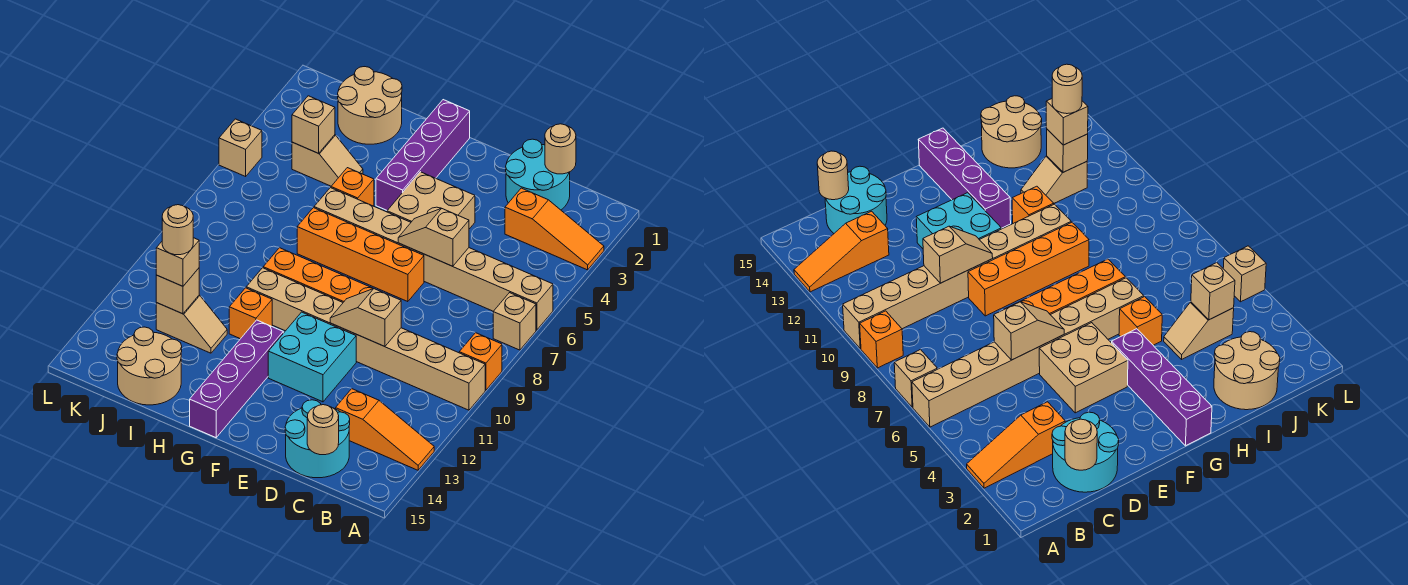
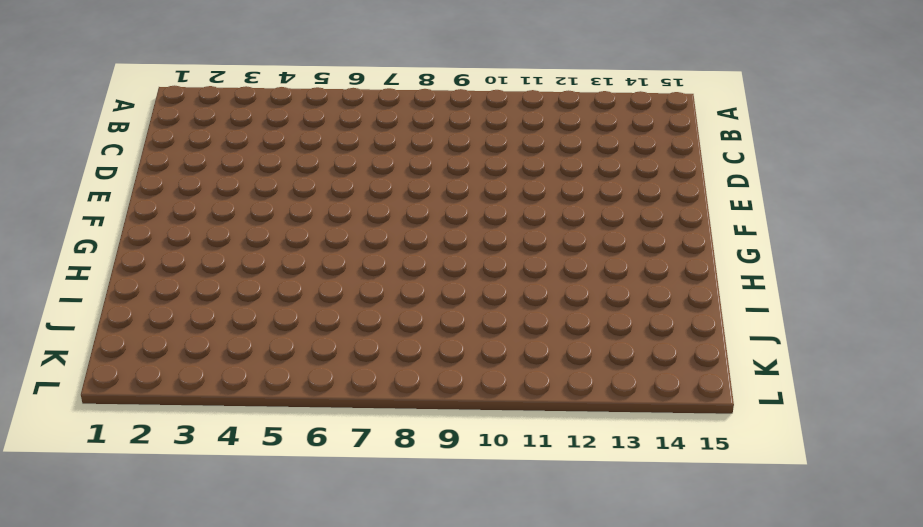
none -> orange slope A3:C3 level 1 top C
none -> tan brick A6:H6 level 1
none -> tan brick A7 level 1

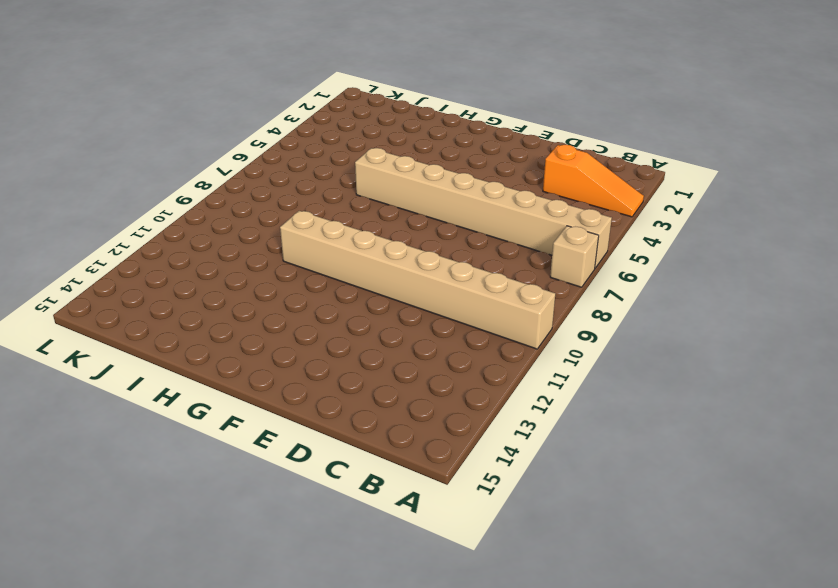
none -> orange brick A9 level 1
none -> orange slope A13:C13 level 1 top C
none -> cyan round brick C1:D2 level 1

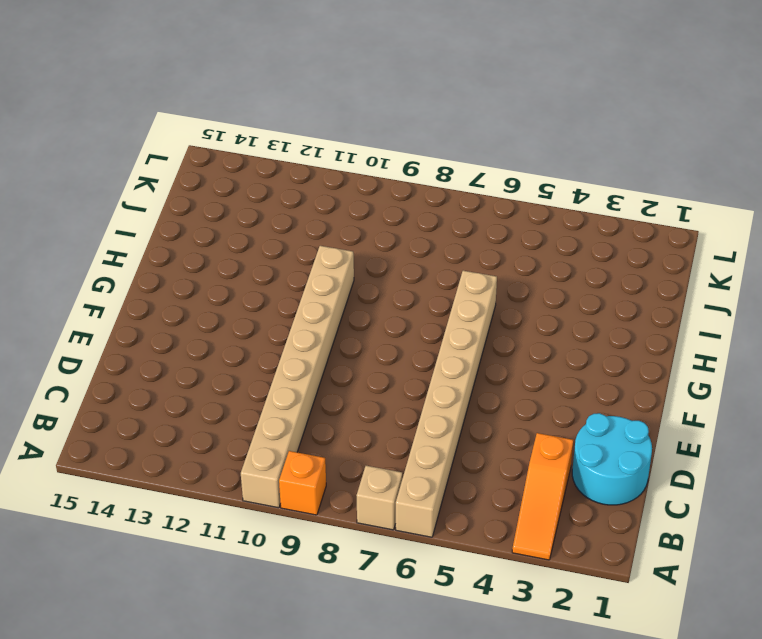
none -> orange slope A13:C13 level 1 top C
none -> cyan round brick C14:D15 level 1
none -> tan brick E4:F5 level 1

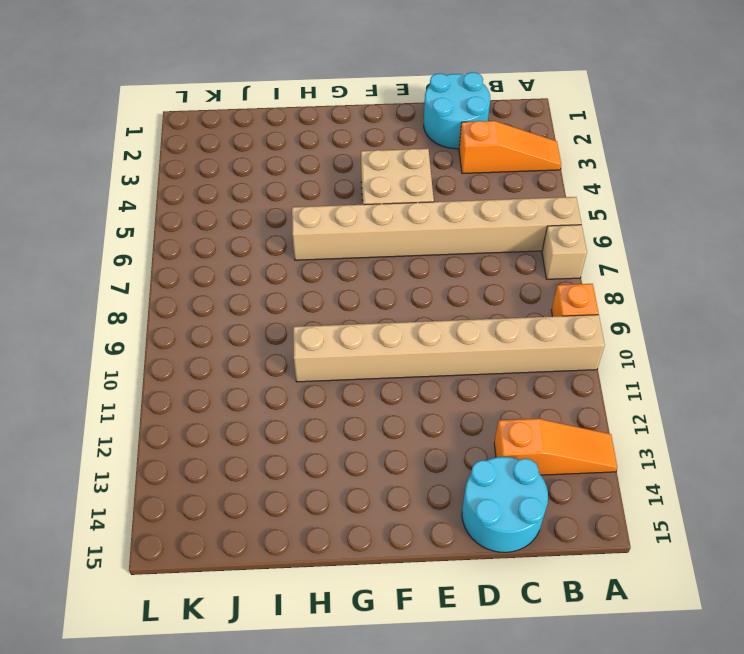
none -> orange brick E7:H7 level 1
none -> orange brick E9:H9 level 1
none -> cyan brick E11:F12 level 1

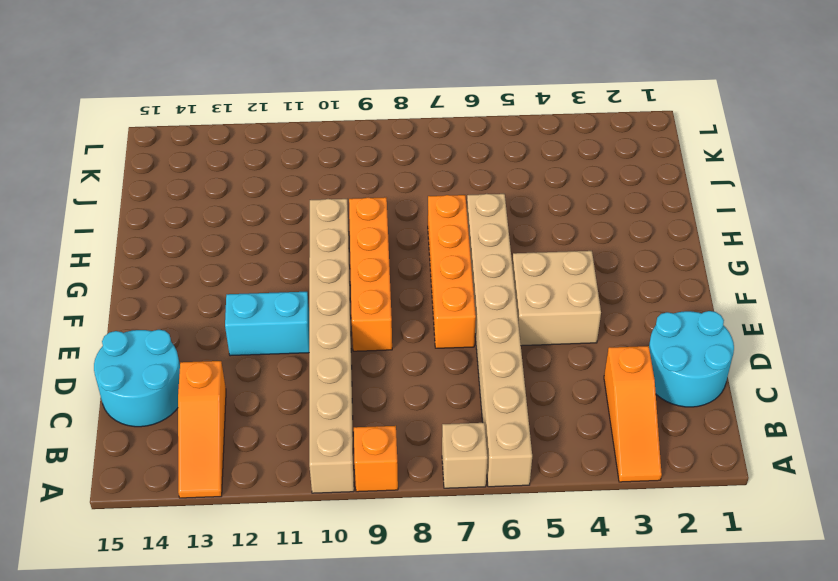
cyan brick E11:E12 level 1 -> cyan brick E11:F12 level 1
none -> purple brick G1:G4 level 1
none -> purple brick G12:G15 level 1
none -> orange brick H5 level 1

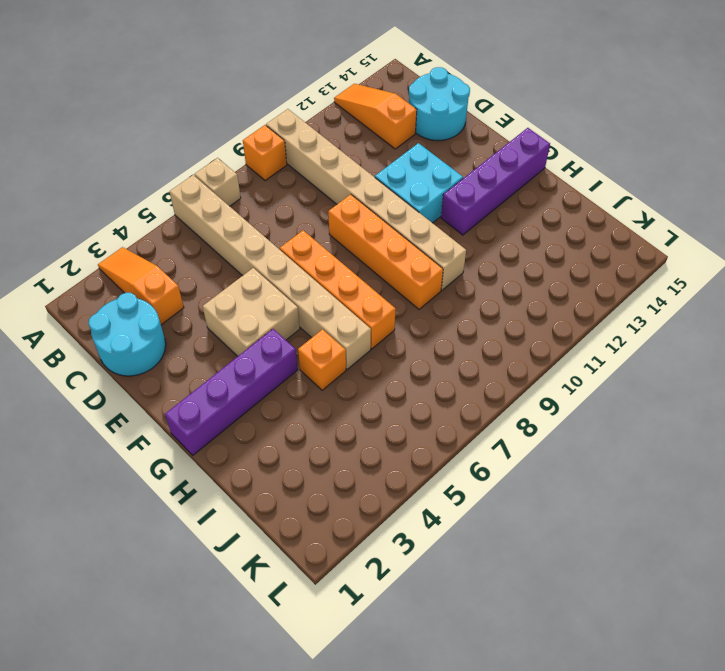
none -> orange brick H11 level 1
none -> tan round brick I1:J2 level 1
none -> tan slope I4:J4 level 1 top J

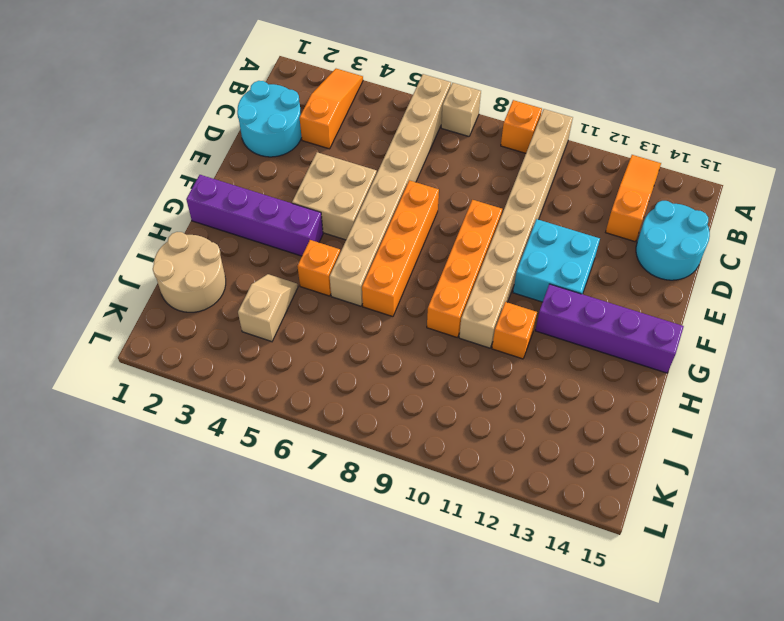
none -> tan slope I12:J12 level 1 top J
none -> tan round brick I14:J15 level 1
none -> tan brick L5 level 1

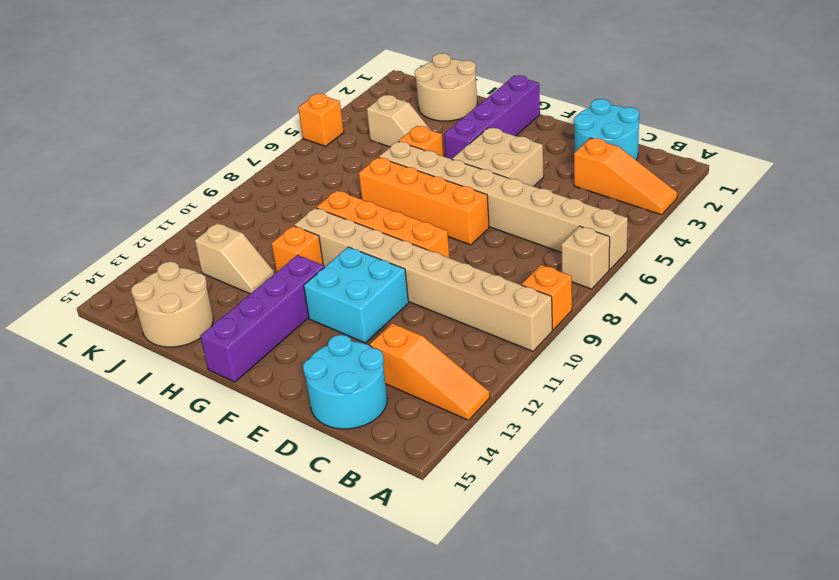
orange brick L5 level 1 -> tan brick L5 level 1
none -> tan round brick C1 level 2
none -> tan round brick C15 level 2
none -> tan slope D6:E6 level 2 top D

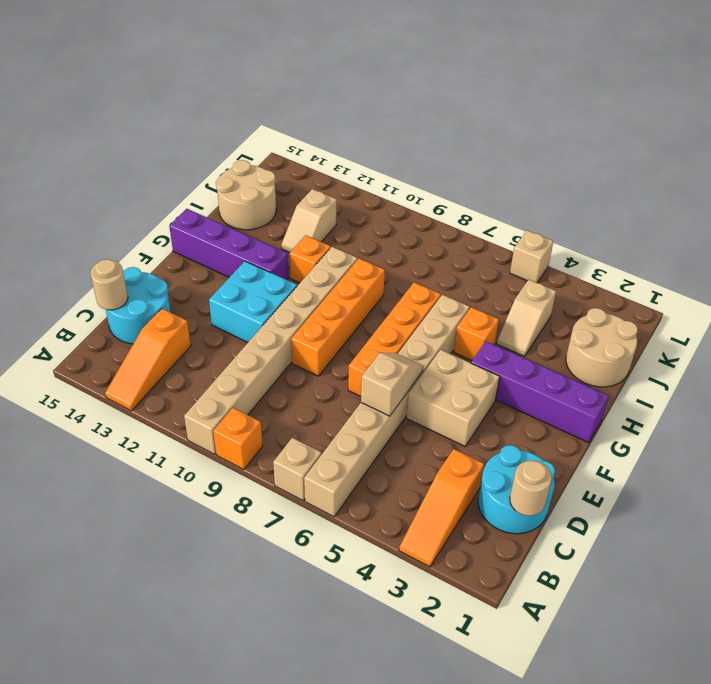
none -> tan slope D10:E10 level 2 top D
none -> tan brick J4 level 2
none -> tan brick J12 level 2

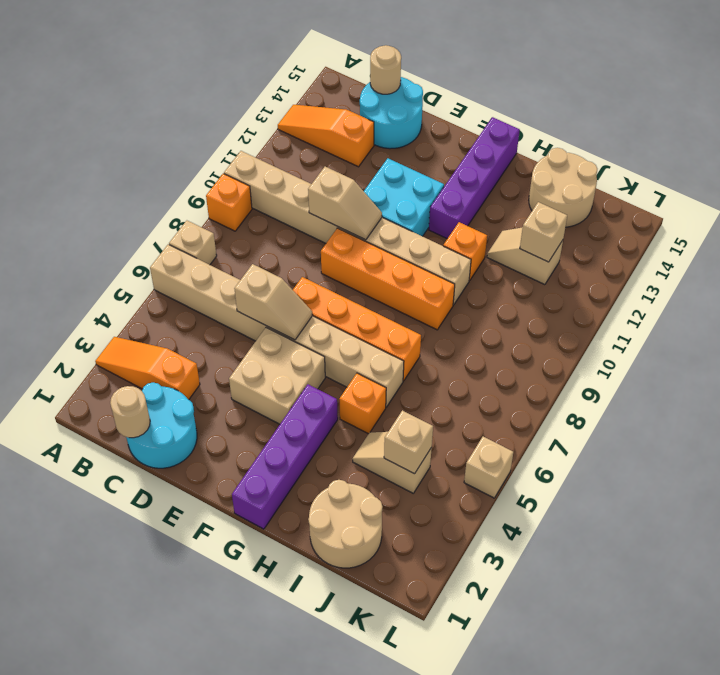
none -> tan brick J12 level 3
none -> tan round brick J12 level 4

